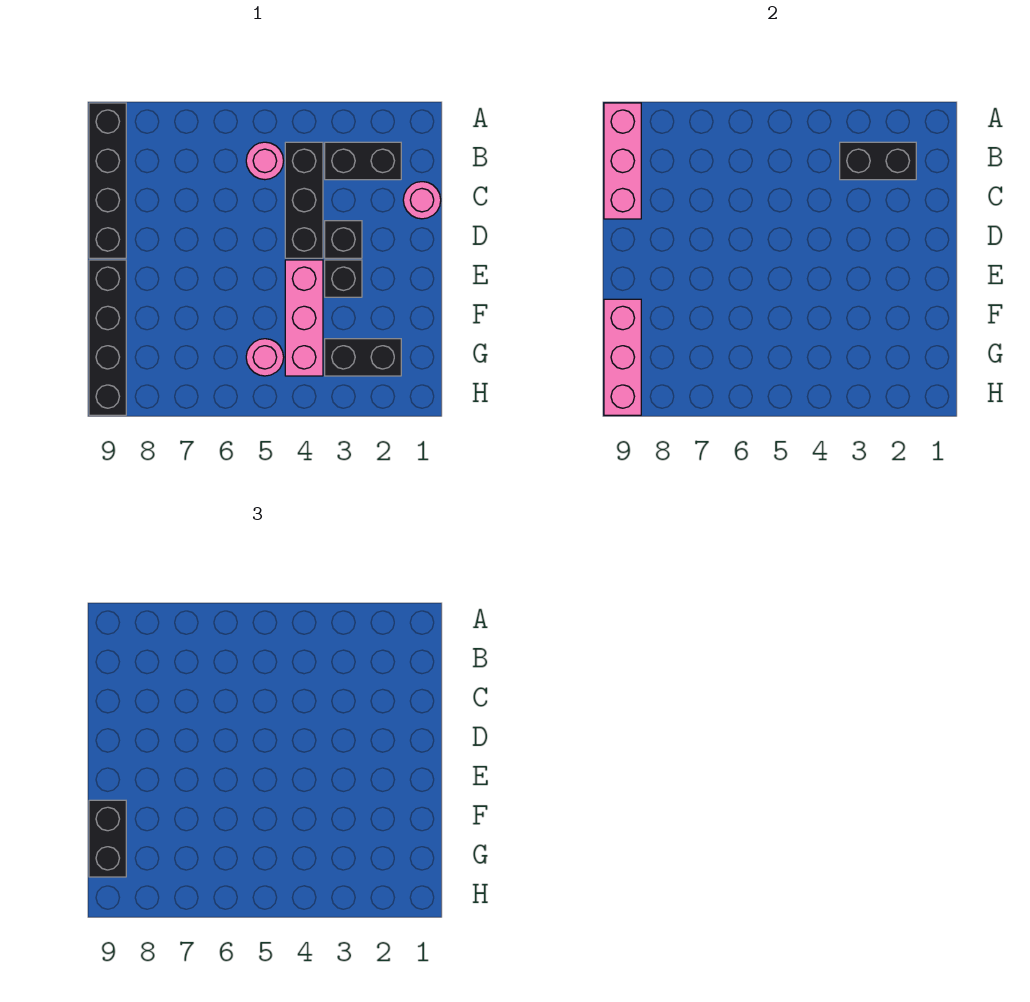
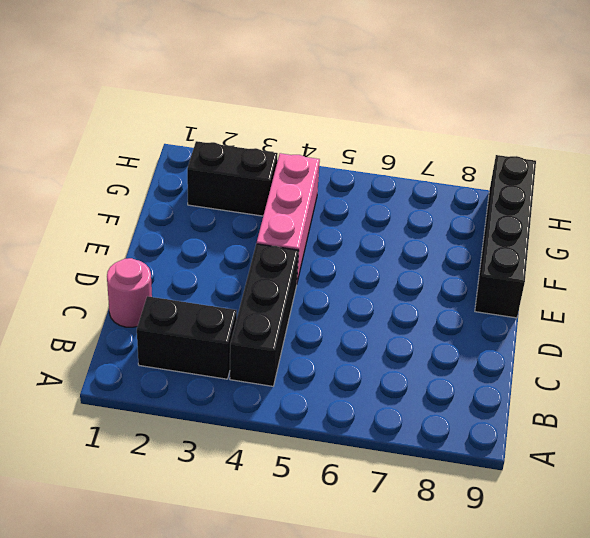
none -> black brick A9:D9 level 1
none -> pink round brick B5 level 1
none -> black brick D3 level 1

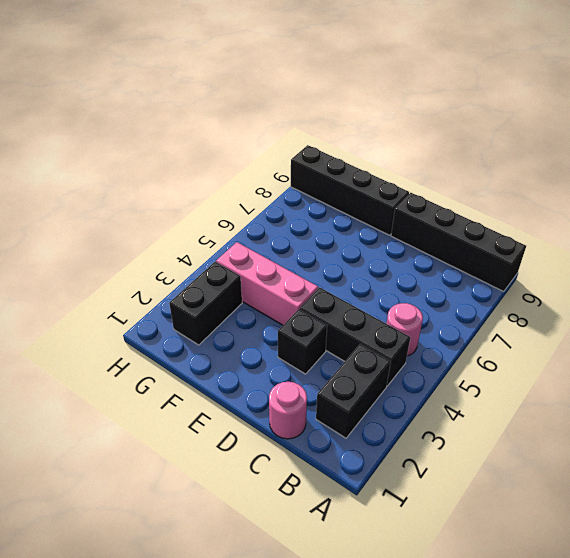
none -> black brick E3 level 1
none -> pink round brick G5 level 1
none -> pink brick A9:C9 level 2

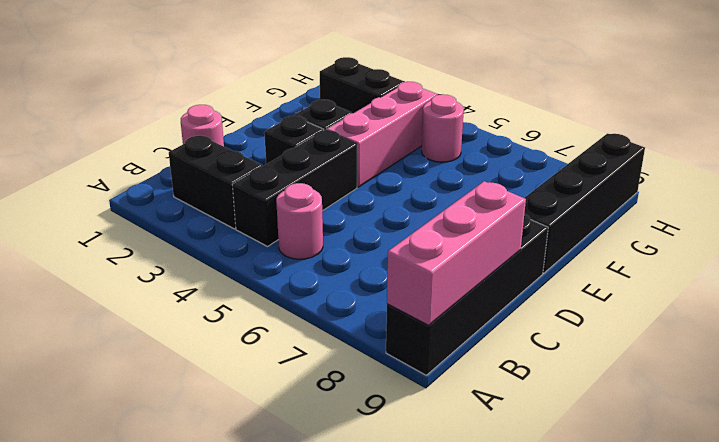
none -> black brick B2:B3 level 2
none -> pink brick F9:H9 level 2
none -> black brick F9:G9 level 3

